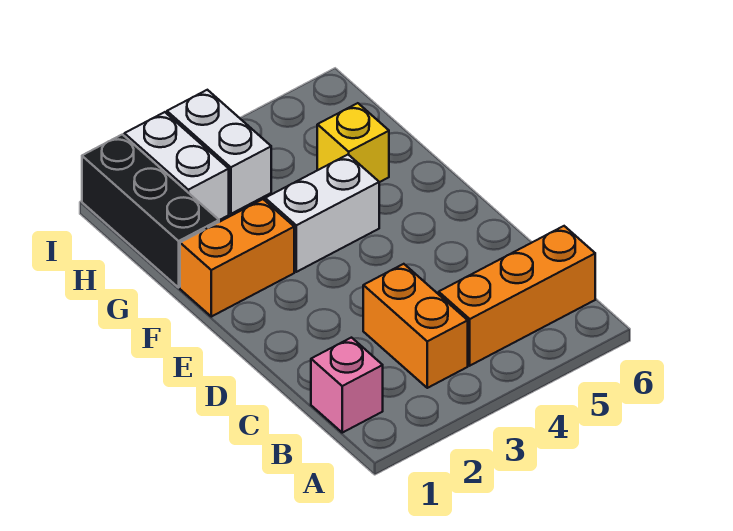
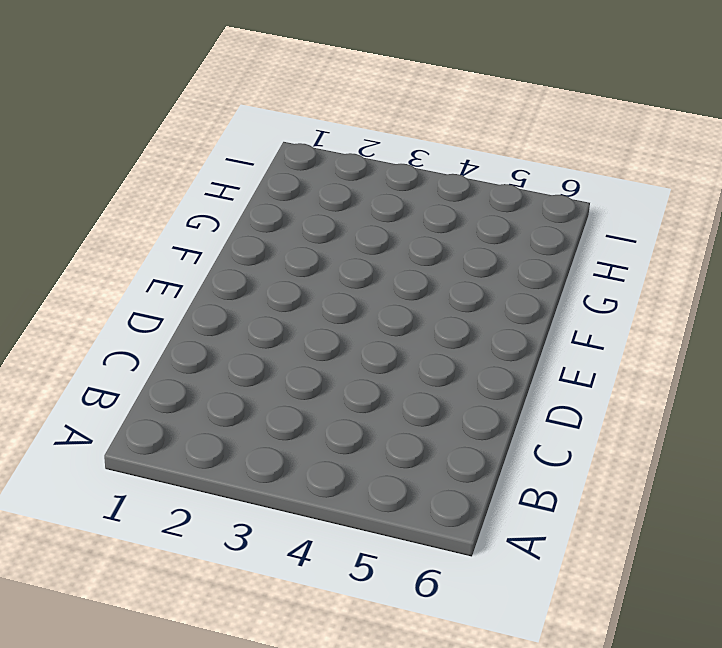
none -> pink brick B1 level 1
none -> orange brick B3:C3 level 1

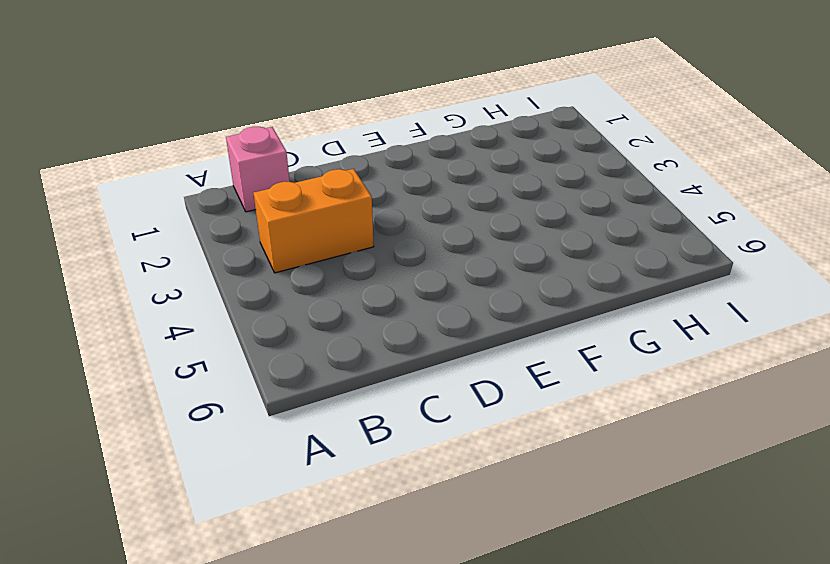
none -> orange brick B4:B6 level 1
none -> orange brick F1:F2 level 1

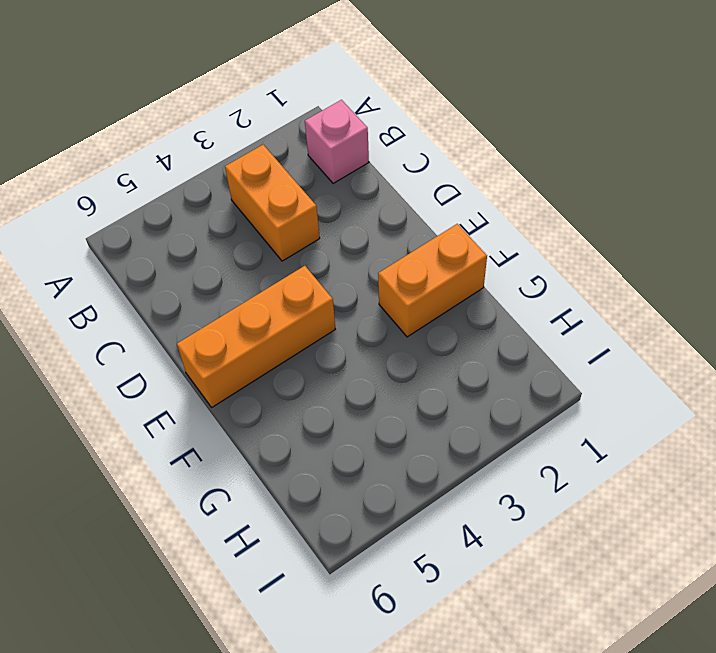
orange brick E4:E6 level 1 -> orange brick B4:B6 level 1
none -> white brick F3:F4 level 1
none -> black brick G1:I1 level 1

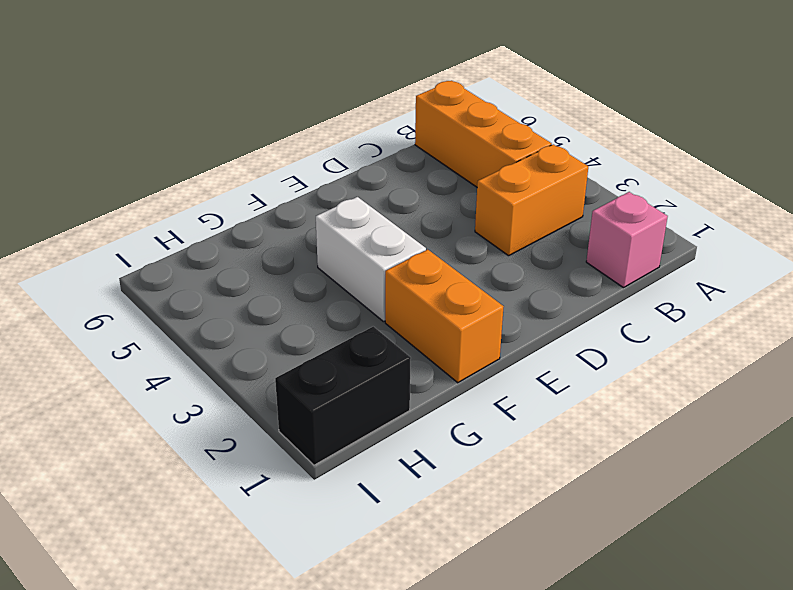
black brick H1:I1 level 1 -> black brick G1:I1 level 1
none -> yellow brick G5 level 1
none -> white brick H2:I2 level 1

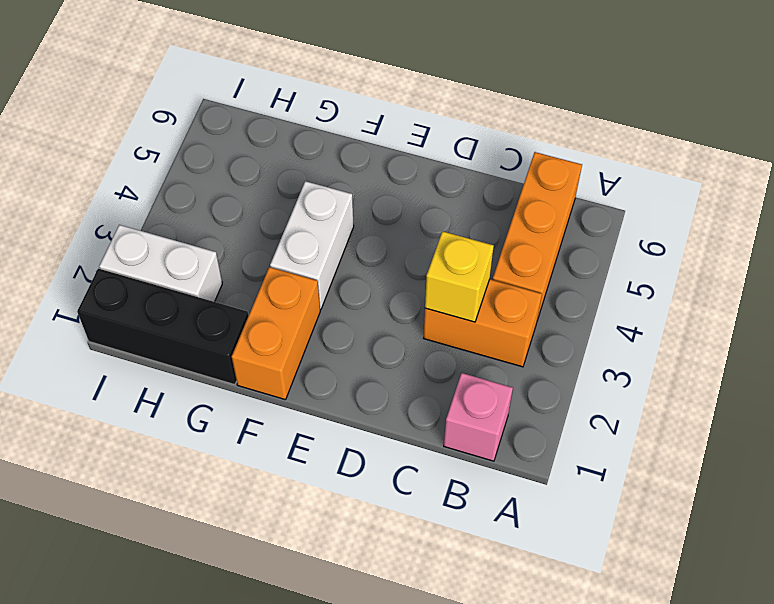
yellow brick C3 level 2 -> yellow brick G5 level 1
none -> white brick H3:I3 level 1

